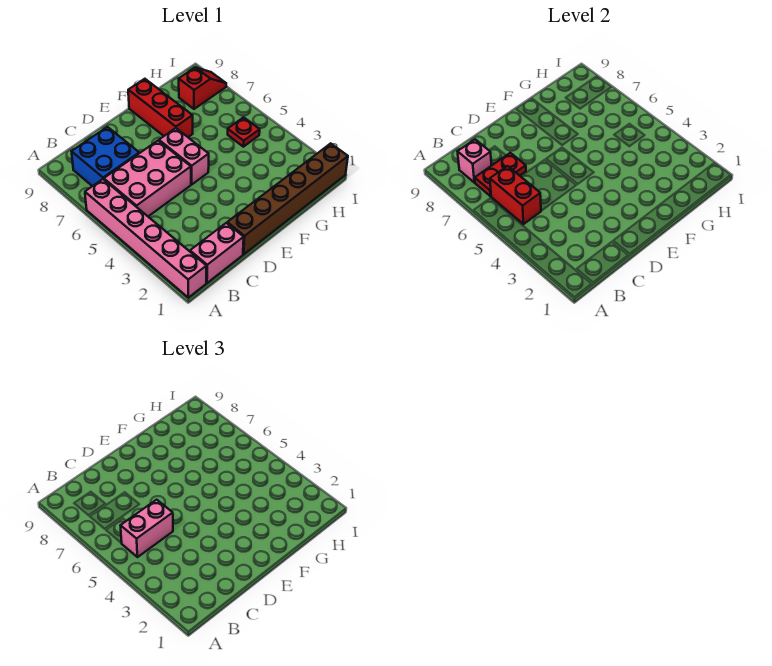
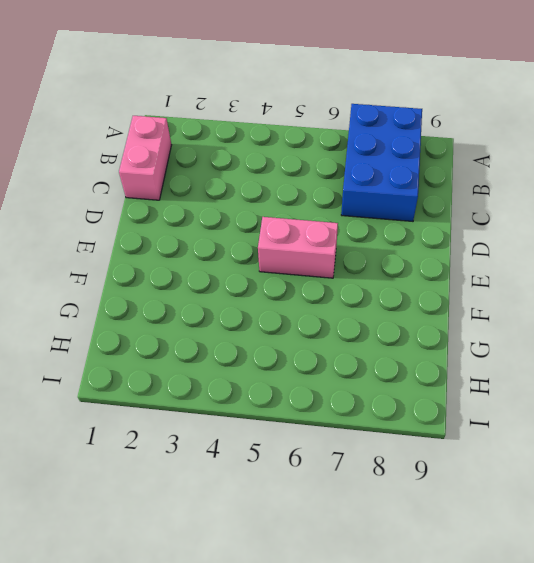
blue brick A7:C8 level 1 -> blue brick B7:C8 level 1
none -> pink brick A1:A6 level 1
none -> pink brick B5:D6 level 1
none -> brown brick D1:I1 level 1

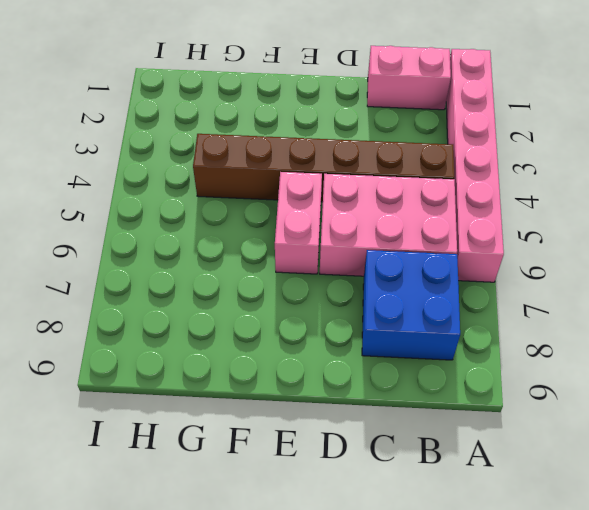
brown brick B4:G4 level 1 -> brown brick D1:I1 level 1
none -> red brick F7:F9 level 1
none -> red plate H5 level 1
none -> red slope H8:I8 level 1 top H

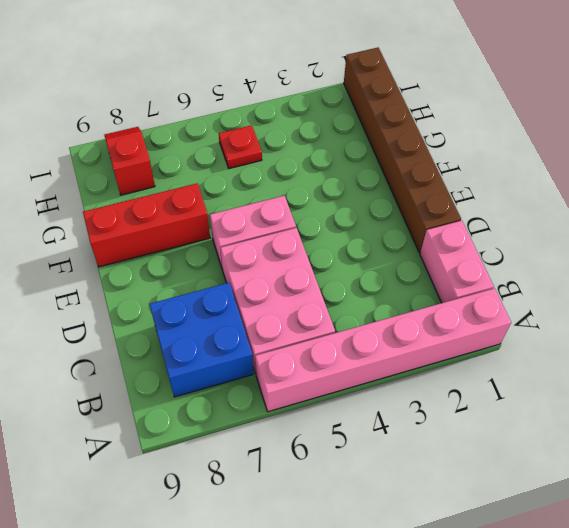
none -> red brick B5:B6 level 2
none -> red plate B7:C7 level 2
none -> pink brick B8 level 2

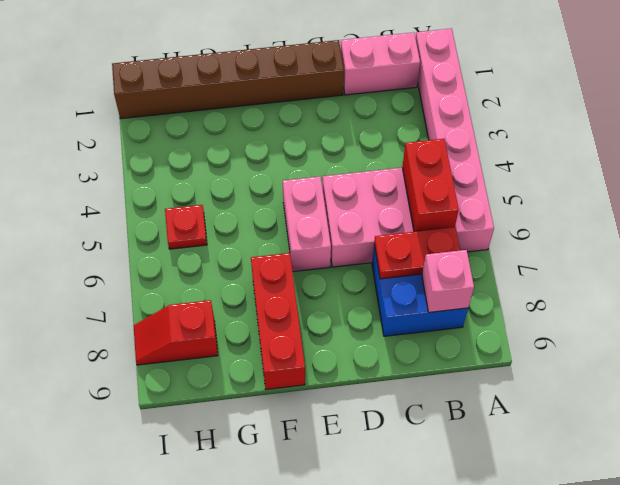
none -> pink brick B5:C5 level 3

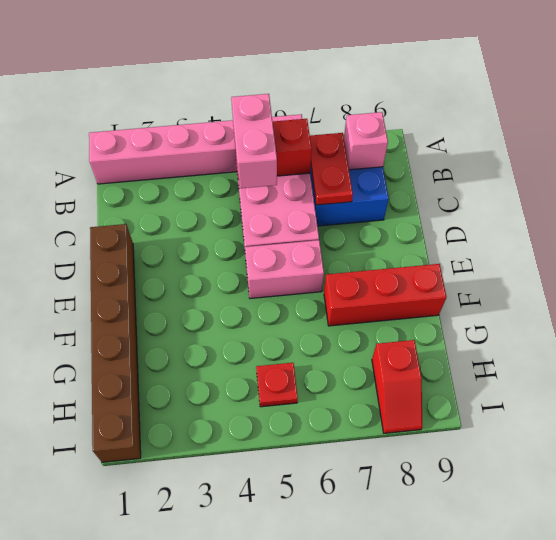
none -> pink brick B1:C1 level 1

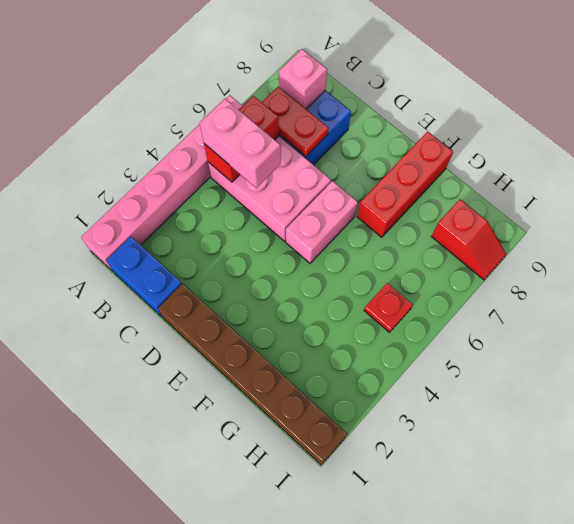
blue brick B1:C1 level 1 -> pink brick B1:C1 level 1

